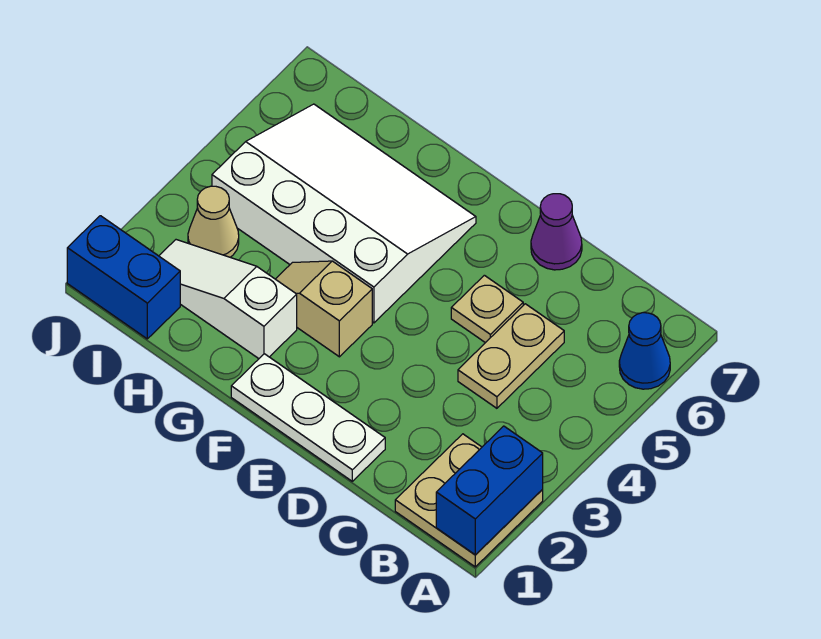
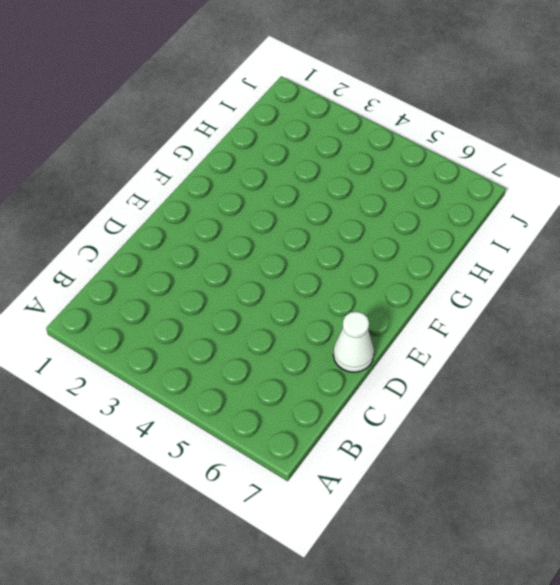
white cone D7 level 1 -> purple cone D7 level 1
none -> tan plate A1:B2 level 1
none -> blue cone A6 level 1
none -> tan plate C4:C5 level 1

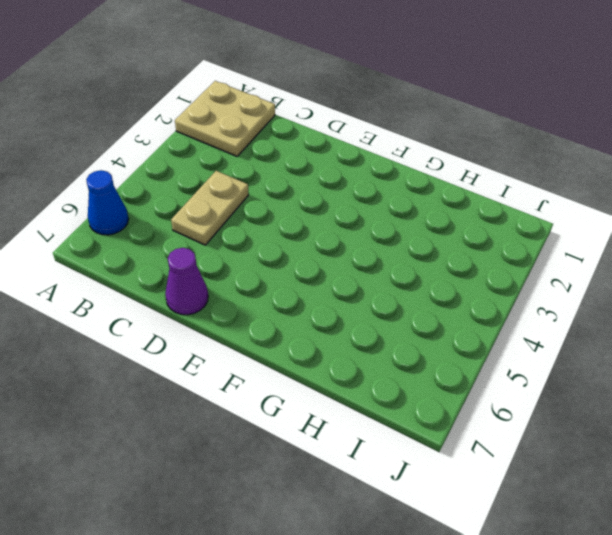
none -> white plate D1:F1 level 1
none -> tan plate D5 level 1
none -> tan slope F3:G3 level 1 top F

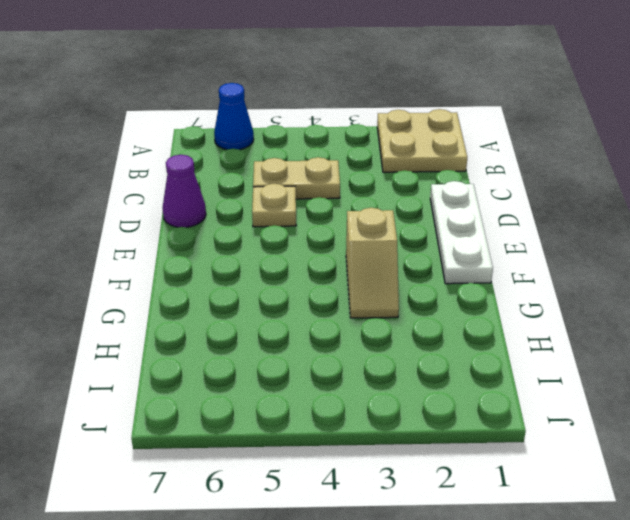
none -> white slope F4:I6 level 1 top 4
none -> white slope G2:I2 level 1 top G
none -> blue brick I1:J1 level 1

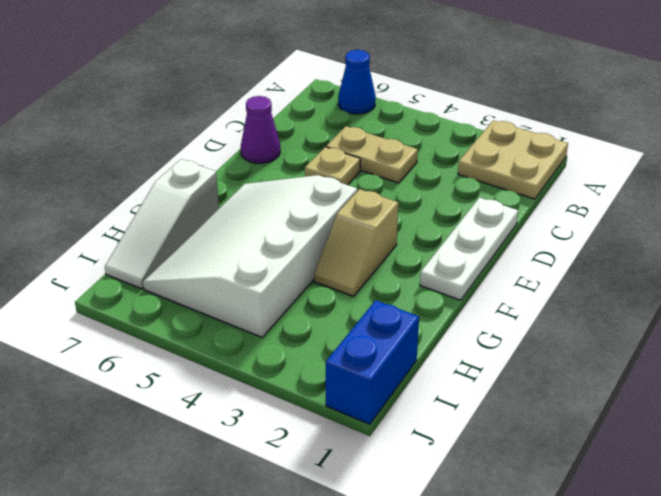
white slope G7:I7 level 1 top G -> white slope G2:I2 level 1 top G
none -> tan cone I3 level 1
none -> blue brick A1:A2 level 2

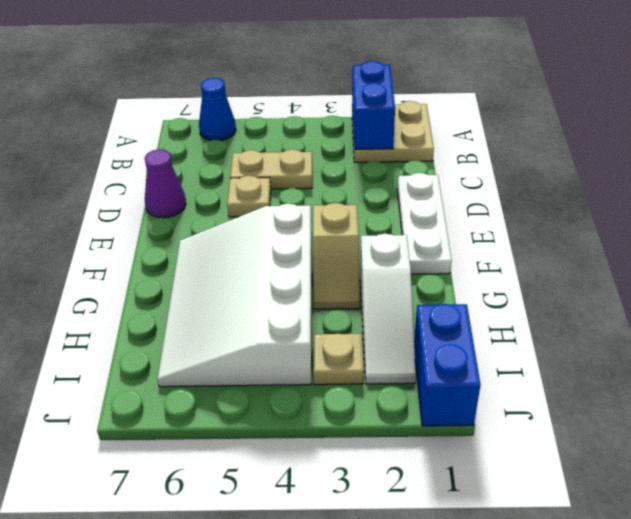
blue brick A2:B2 level 2 -> blue brick A1:A2 level 2
tan plate I3 level 1 -> tan cone I3 level 1

